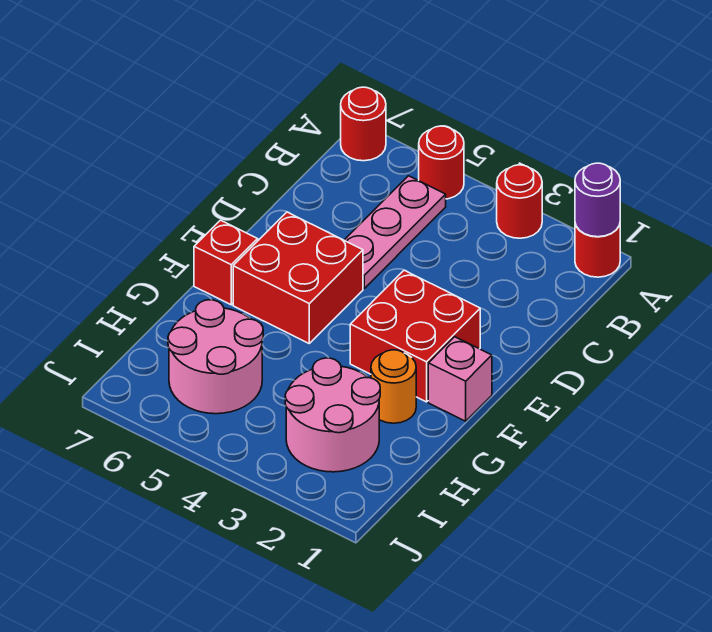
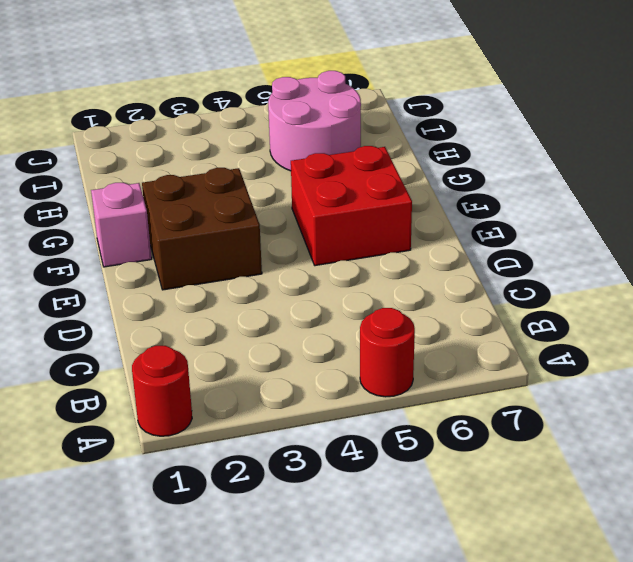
brown brick E2:F3 level 1 -> red brick E2:F3 level 1
none -> red round brick A3 level 1
none -> red round brick A7 level 1
none -> pink plate B5:D5 level 1

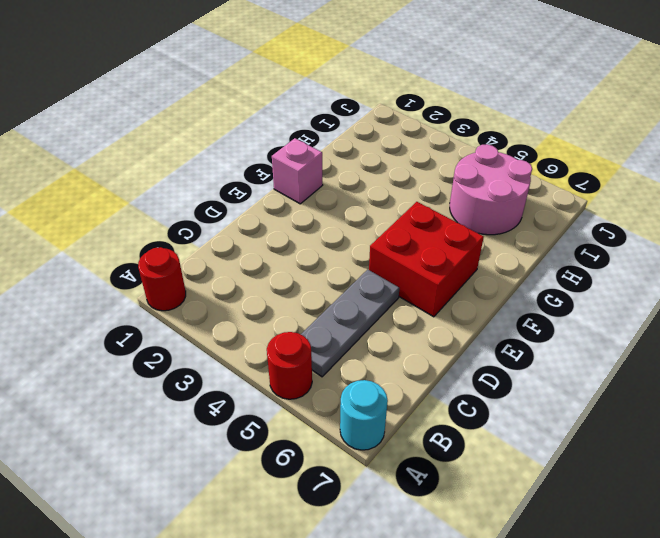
cyan round brick A7 level 1 -> red round brick A7 level 1
grey plate B5:D5 level 1 -> pink plate B5:D5 level 1
none -> red round brick A3 level 1
none -> red brick E2:F3 level 1
none -> red brick F7 level 1

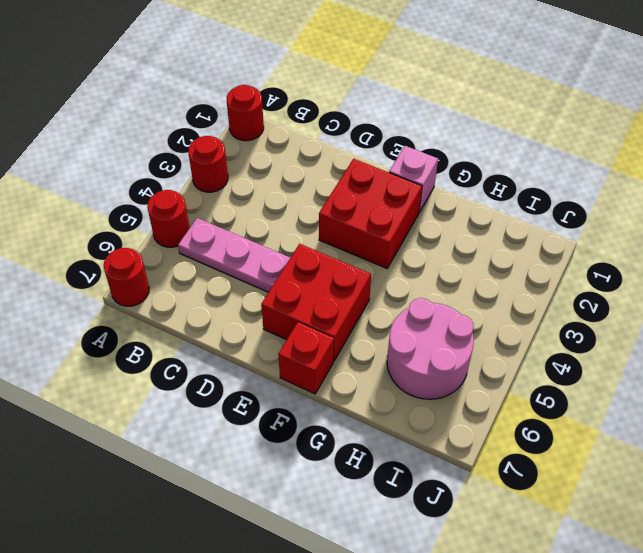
none -> orange round brick G2 level 1
none -> pink round brick H2:I3 level 1
none -> purple round brick A1 level 2

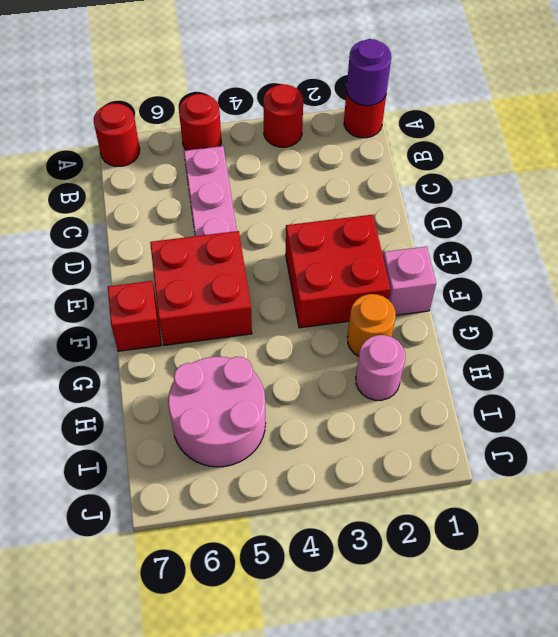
pink round brick H2 level 1 -> pink round brick H2:I3 level 1

